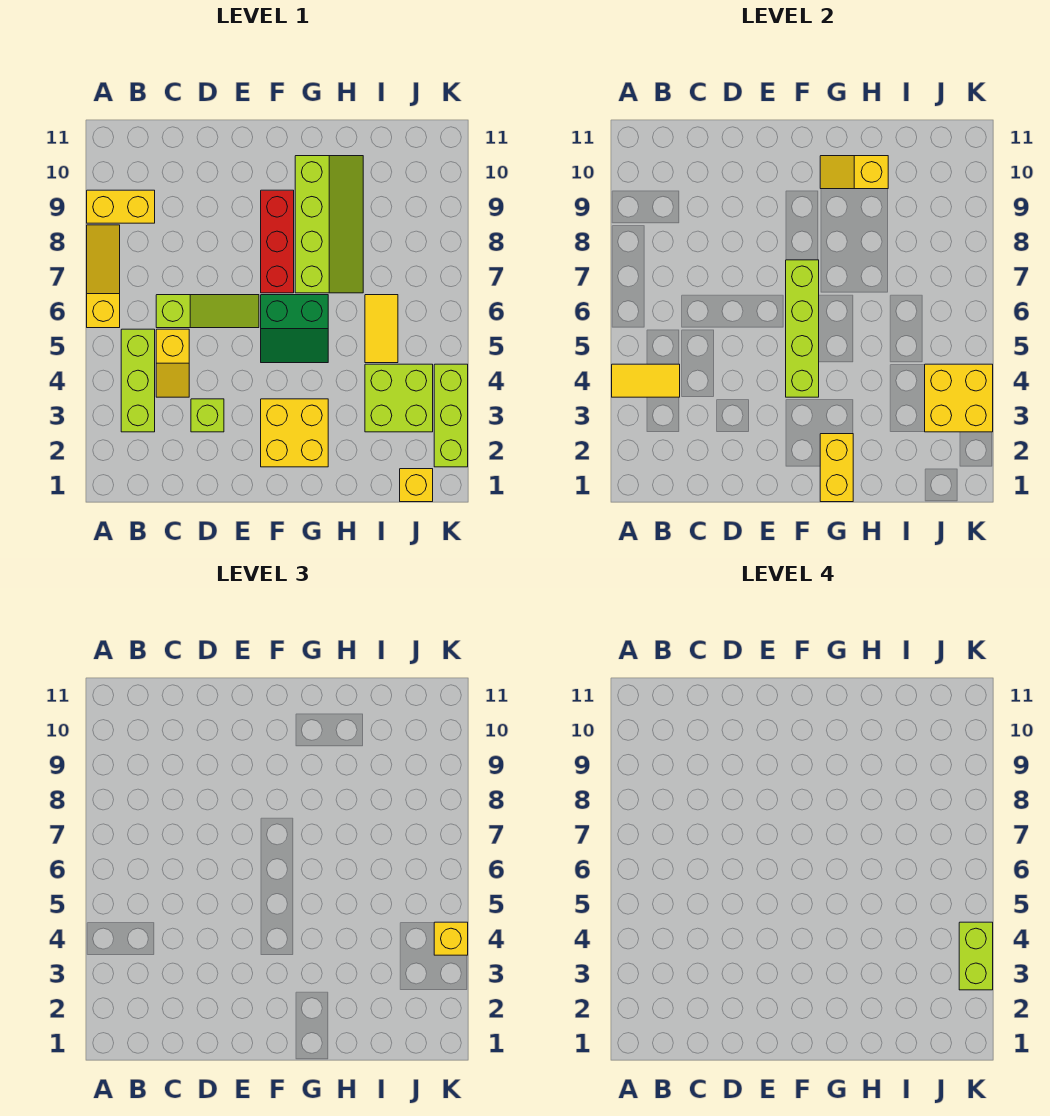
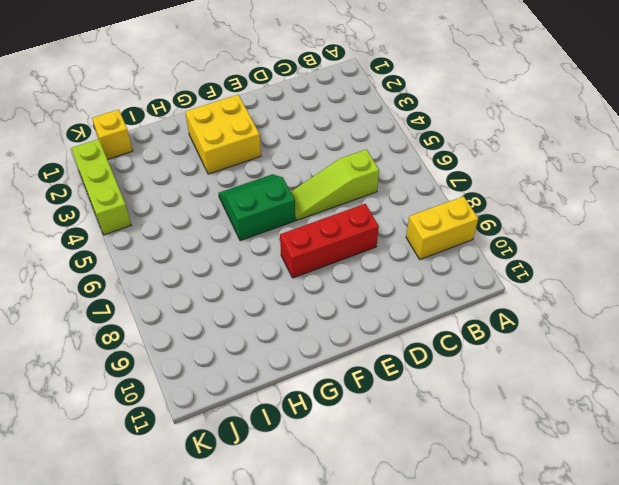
red brick D8:F8 level 1 -> red brick F7:F9 level 1
none -> yellow slope A6:A8 level 1 top 6
none -> lime brick B3:B5 level 1
none -> yellow slope C4:C5 level 1 top 5

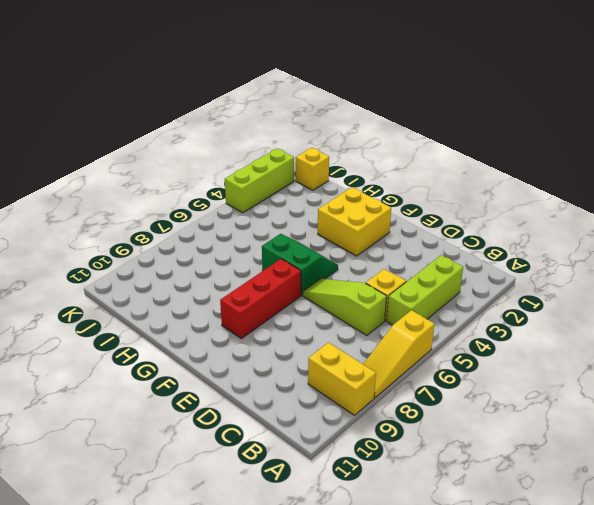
none -> lime brick D3 level 1
none -> lime slope G7:H10 level 1 top G
none -> lime brick I3:J4 level 1

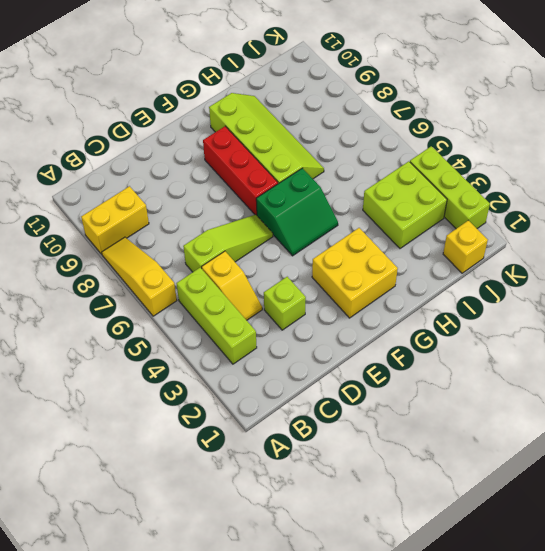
none -> yellow tile I5:I6 level 1
none -> yellow tile A4:B4 level 2
none -> lime brick F4:F7 level 2

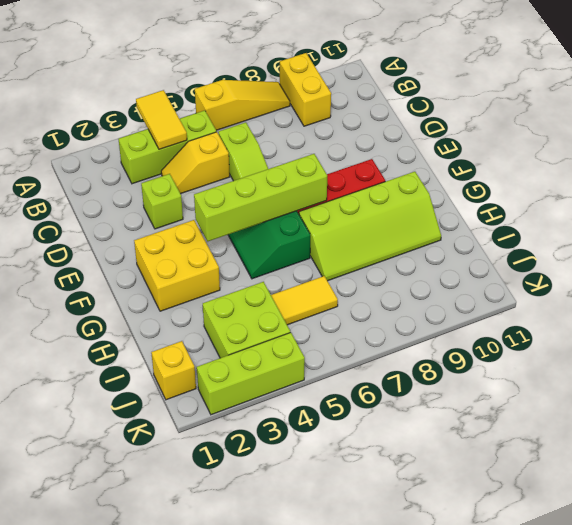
none -> yellow brick G1:G2 level 2
none -> yellow slope G10:H10 level 2 top H
none -> yellow brick J3:K4 level 2

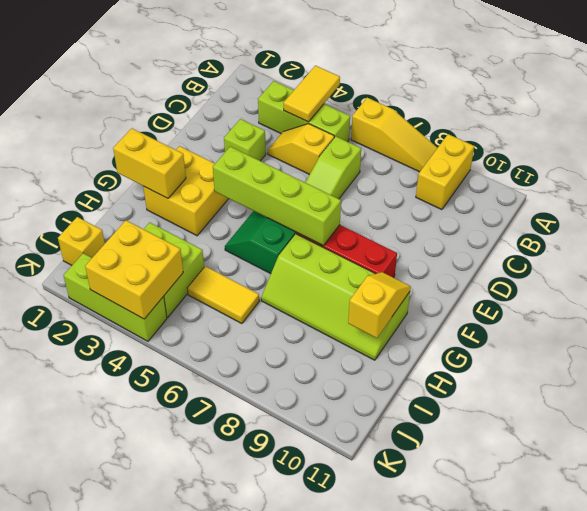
none -> yellow brick K4 level 3
none -> lime brick K3:K4 level 4

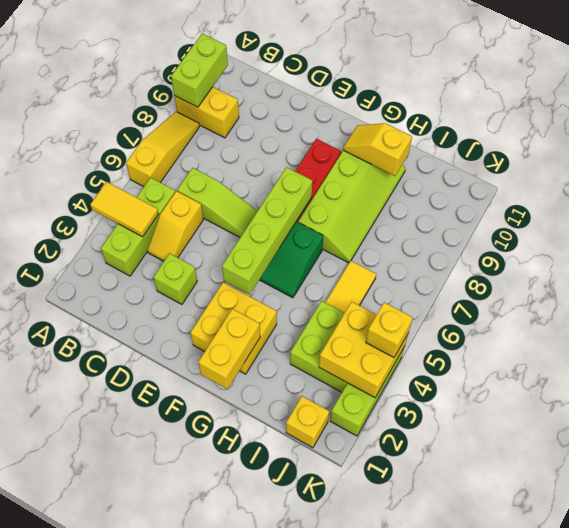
lime brick A9:A10 level 2 -> lime brick K3:K4 level 4

